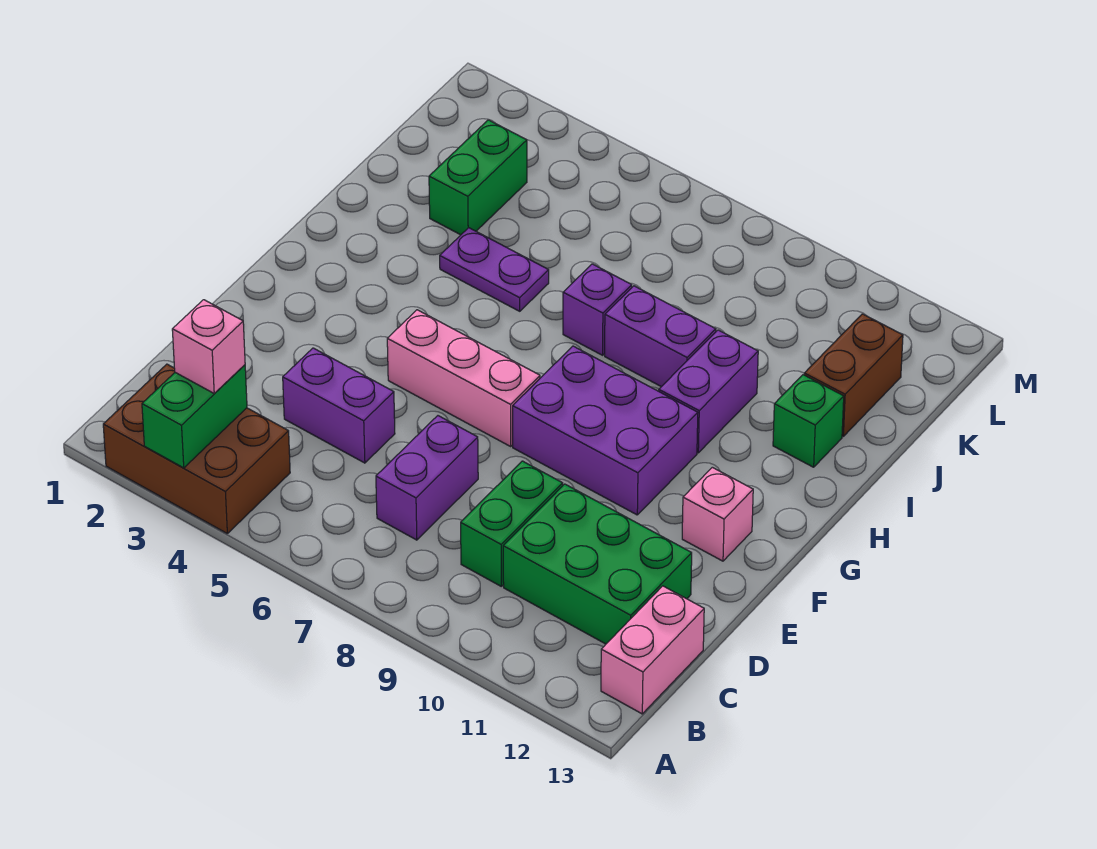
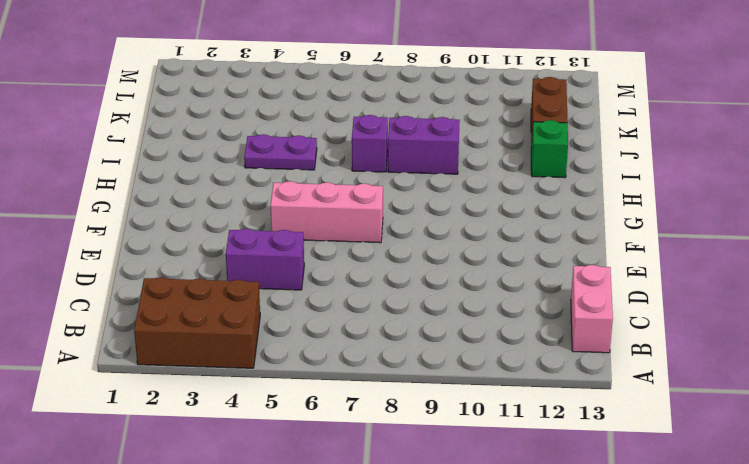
none -> purple brick C7:D7 level 1
none -> green brick C9:D9 level 1
none -> green brick C10:D12 level 1

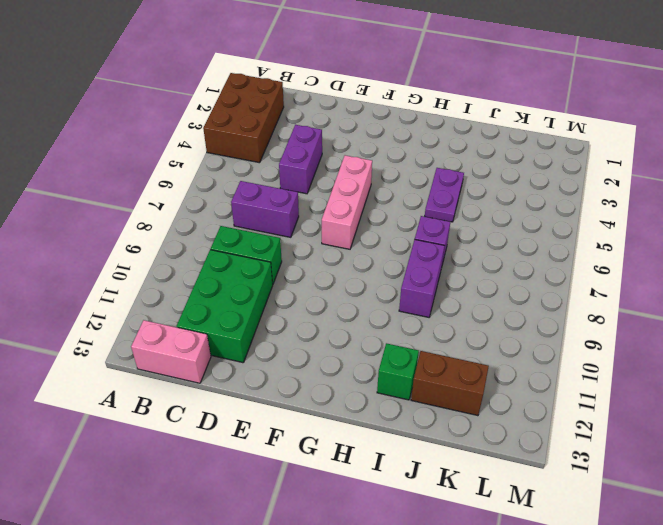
none -> purple brick F8:G10 level 1
none -> pink brick F12 level 1
none -> purple brick H10:I10 level 1

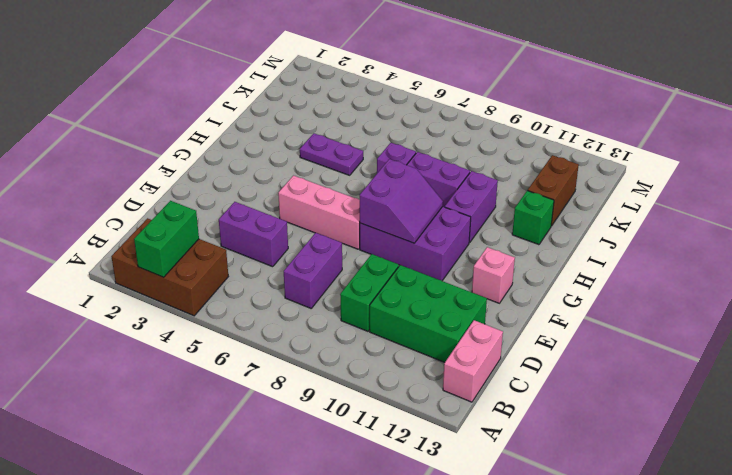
purple slope F8:G9 level 2 top 8 -> none
none -> green brick J3:K3 level 1
none -> pink brick B3 level 3

